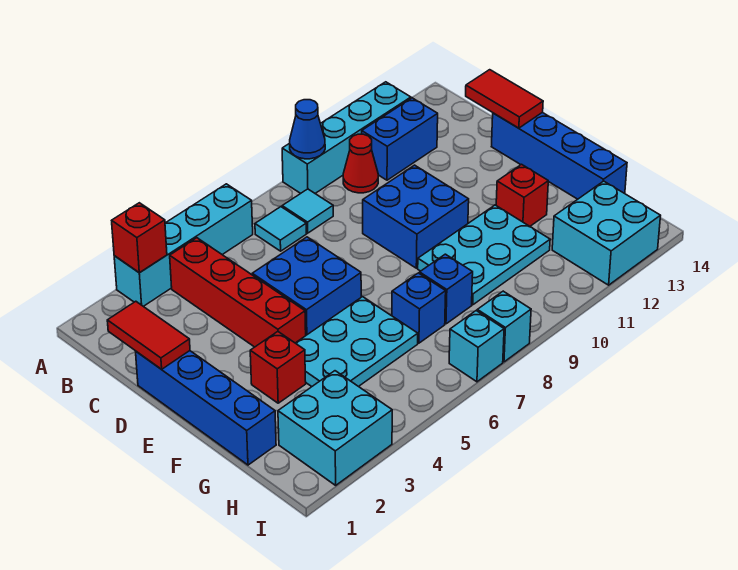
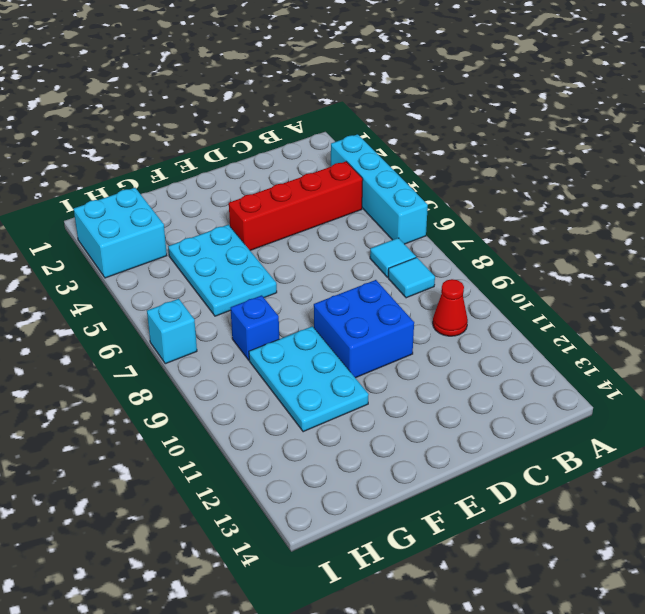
none -> cyan brick A9:A12 level 1
none -> blue brick B11:B12 level 1
none -> blue brick D1:G1 level 1

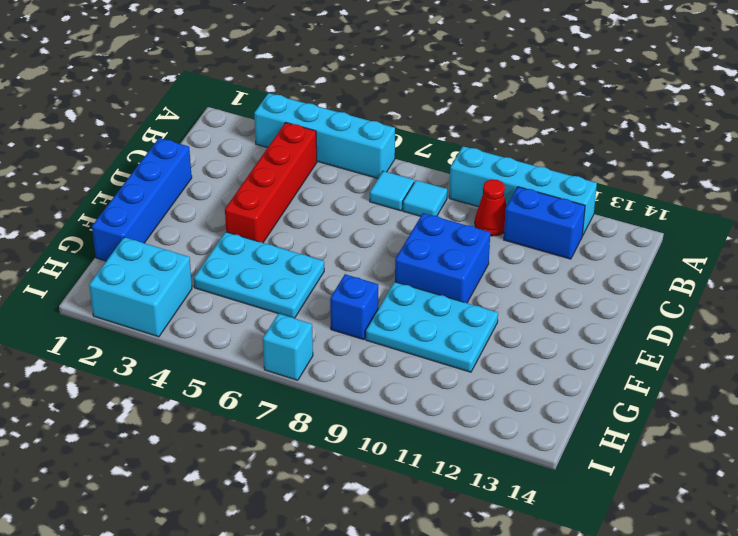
none -> blue brick D5:E6 level 1
none -> blue brick D14:G14 level 1
none -> red brick F3 level 1

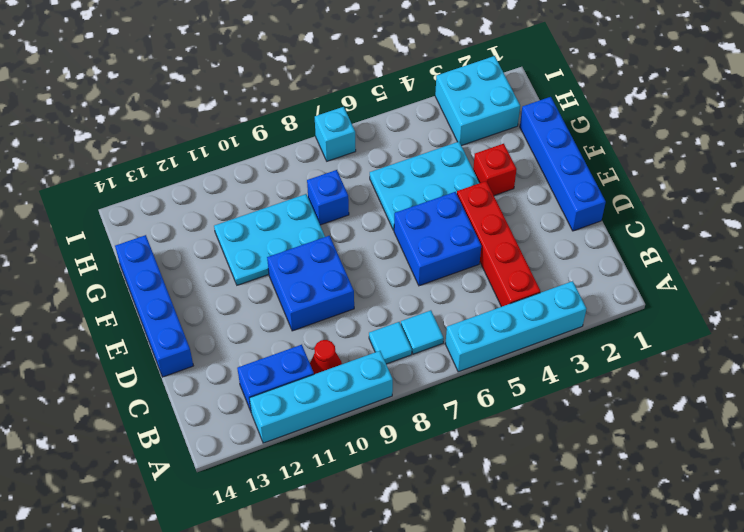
none -> red brick F12 level 1
none -> blue brick G7 level 1
none -> cyan brick H12:I13 level 1

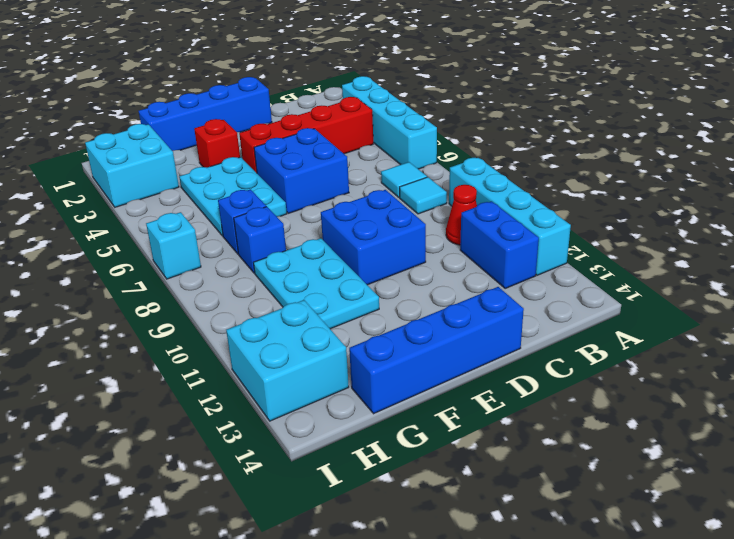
none -> red brick F12 level 1
none -> cyan brick I8 level 1
none -> red brick A3 level 2

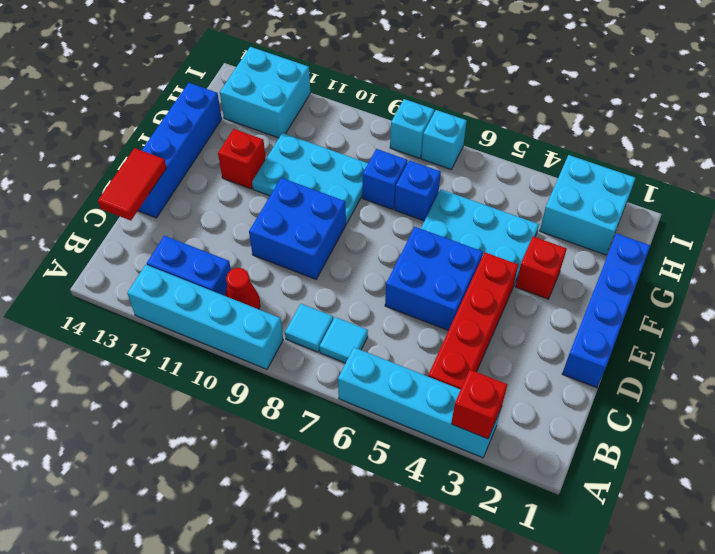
none -> blue cone A9 level 2
none -> red tile C1:D1 level 2

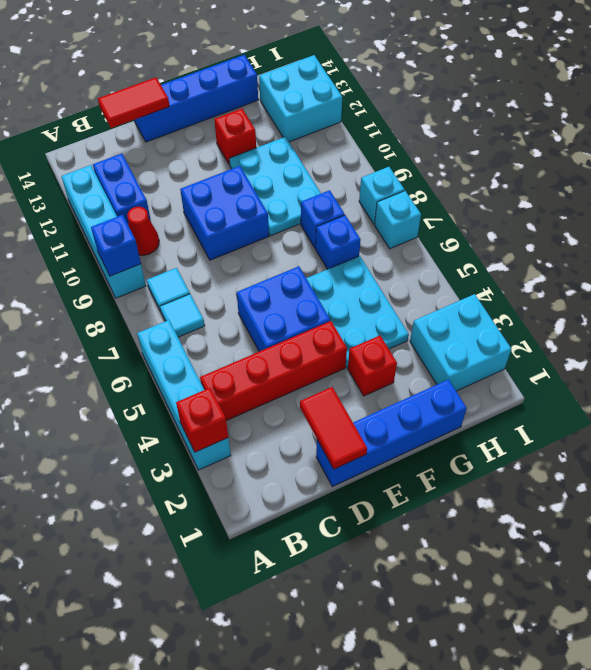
blue brick A9 level 2 -> blue cone A9 level 2
red tile D1:D2 level 2 -> red tile C1:D1 level 2

